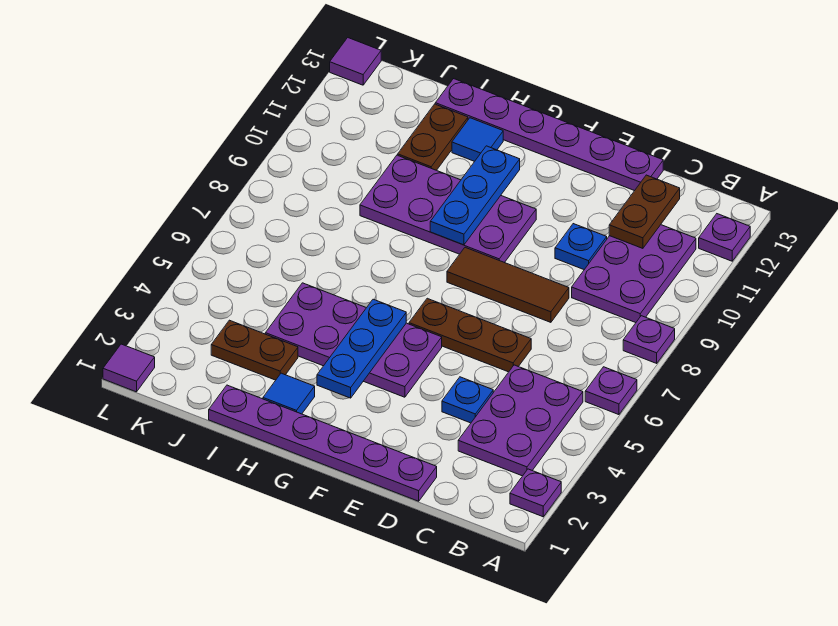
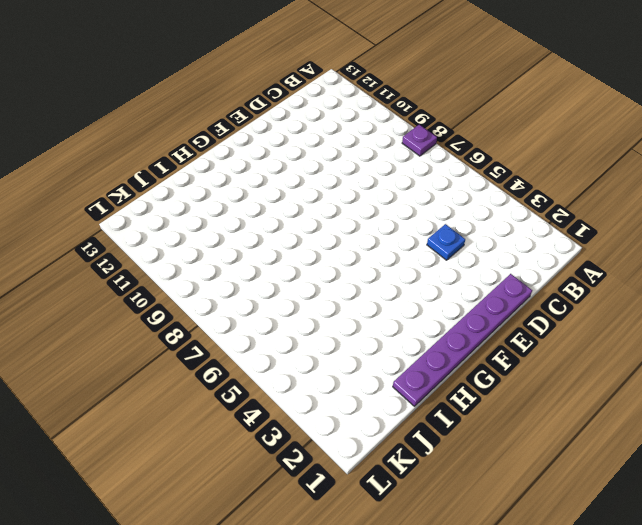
none -> purple plate A2 level 1
none -> purple plate A6 level 1
none -> purple plate A12 level 1

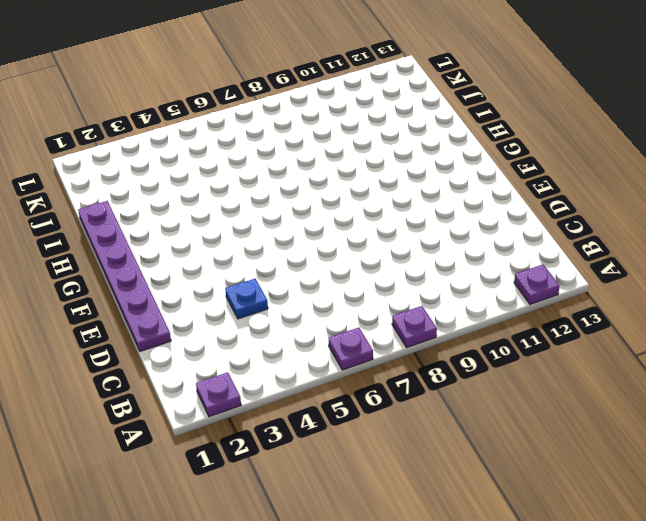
none -> purple plate B3:C5 level 1
none -> purple plate B9:C11 level 1
none -> brown plate D6:F6 level 1

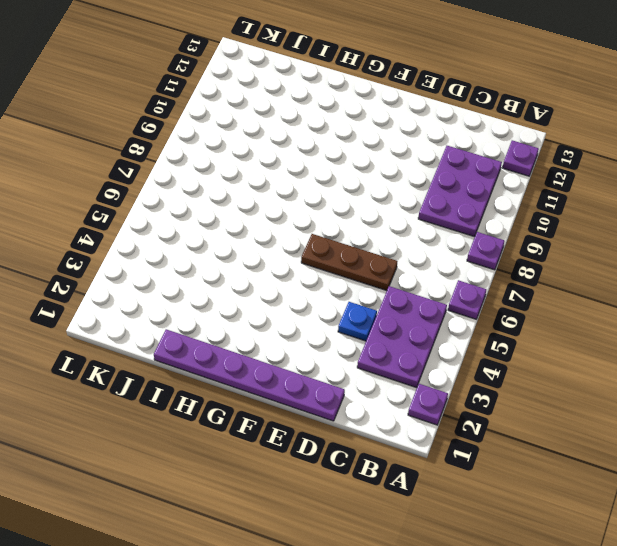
none -> brown tile D8:F8 level 1
none -> blue plate D10 level 1
none -> purple plate D13:I13 level 1

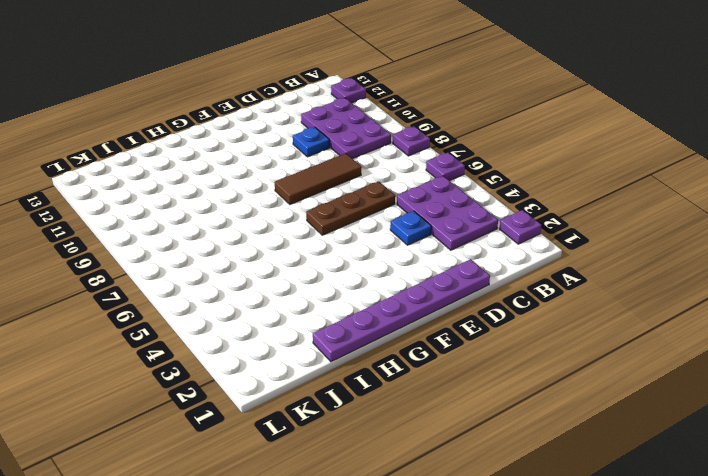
none -> purple plate D13:I13 level 1
none -> purple plate F4:I5 level 1
none -> purple plate F9:I10 level 1

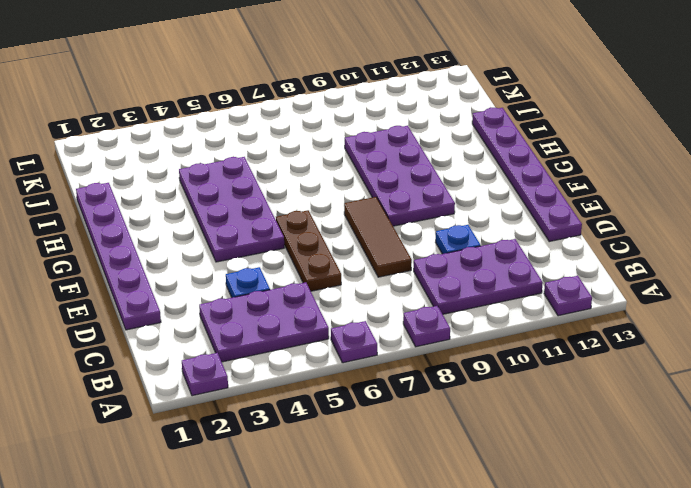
none -> blue tile H2 level 1
none -> blue tile H12 level 1
none -> brown plate I3:J3 level 1

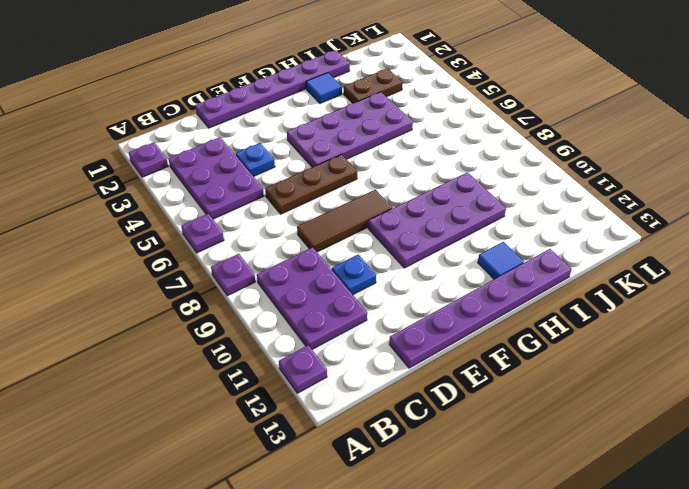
none -> brown plate I11:I12 level 1
none -> purple tile L1 level 1
none -> purple tile L13 level 1

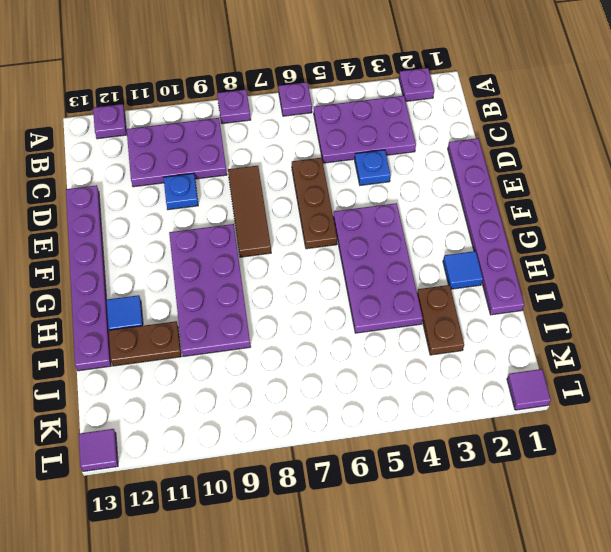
none -> brown plate C11:C12 level 2
none -> blue plate G3:G5 level 2
none -> blue plate G9:G11 level 2

